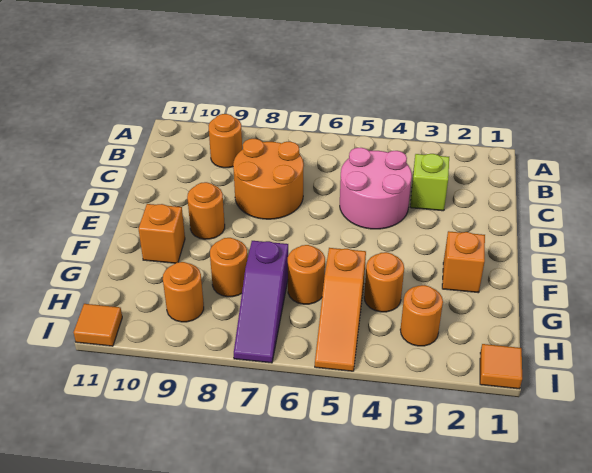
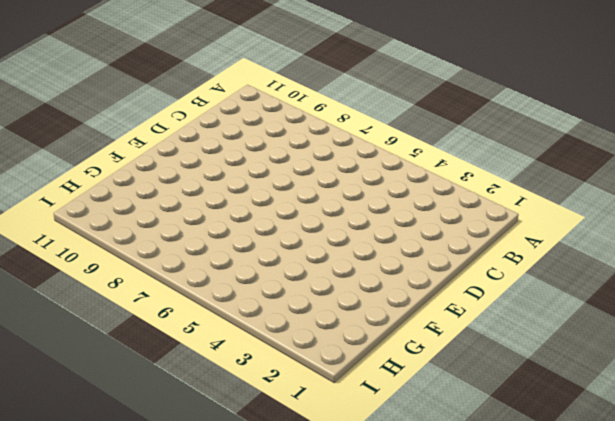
none -> orange round brick B9 level 1
none -> lime brick C3 level 1
none -> pink round brick C4:D5 level 1

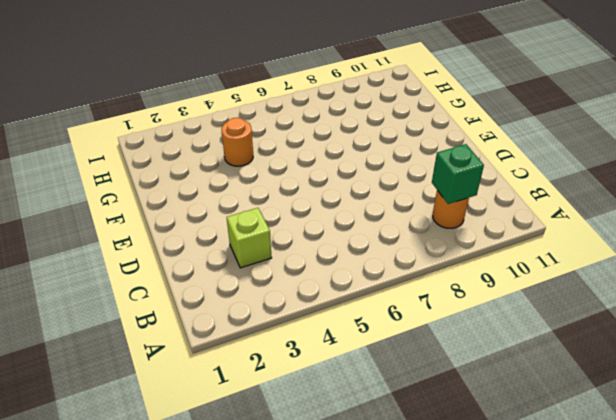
green brick B9 level 2 -> none
none -> pink round brick C4:D5 level 1
none -> orange round brick C7:D8 level 1
none -> orange round brick E9 level 1

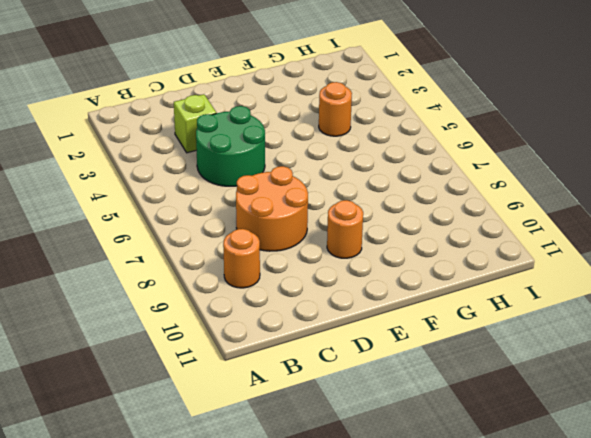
green round brick C4:D5 level 1 -> pink round brick C4:D5 level 1
none -> orange brick F2 level 1
none -> orange brick F10 level 1
none -> orange slope G5:I5 level 1 top G

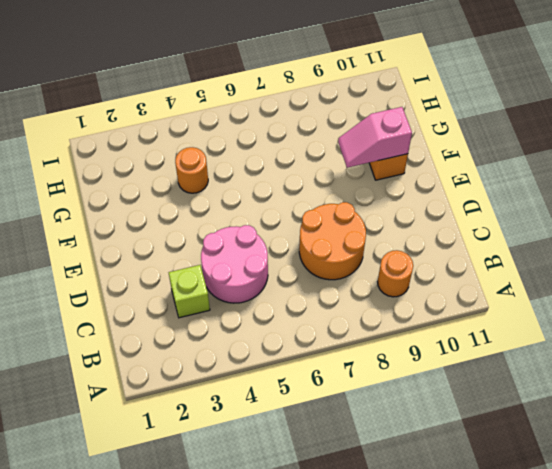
pink slope F9:F10 level 2 top 10 -> none
none -> orange round brick E9 level 1
none -> orange brick F2 level 1
none -> orange slope G5:I5 level 1 top G

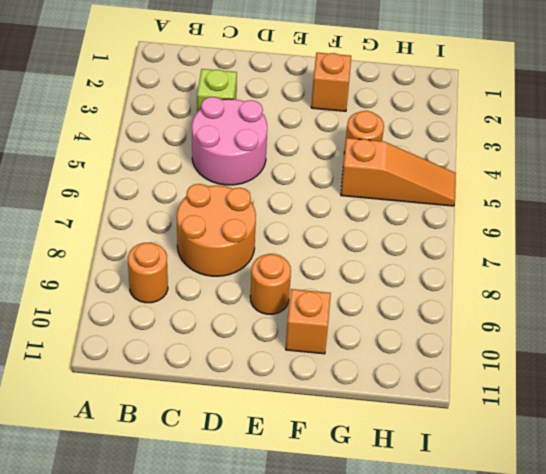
none -> orange round brick G6 level 1
none -> purple slope G7:I7 level 1 top G
none -> orange round brick G8 level 1

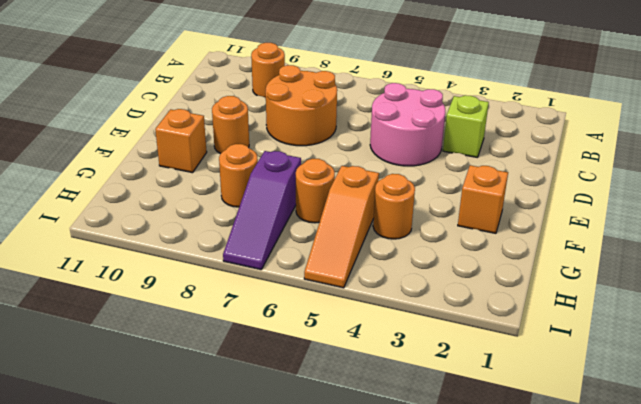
none -> orange round brick H3 level 1
none -> orange round brick H9 level 1
none -> orange tile I1 level 1

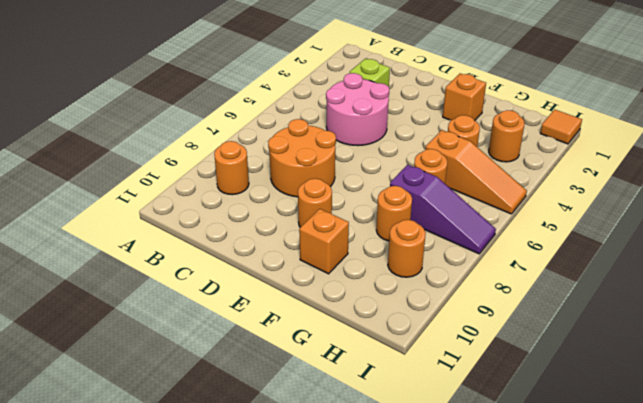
none -> orange tile I11 level 1

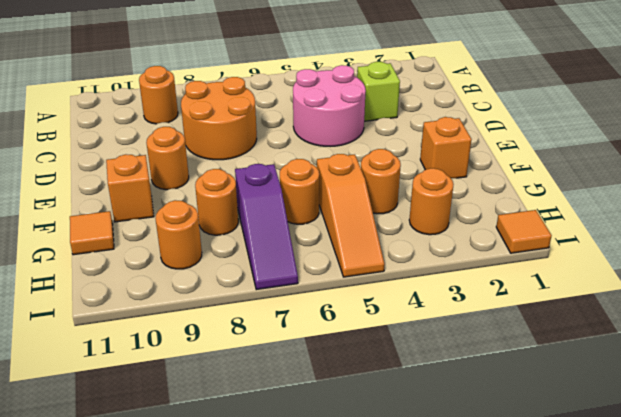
orange tile G11 level 1 -> orange tile I11 level 1

